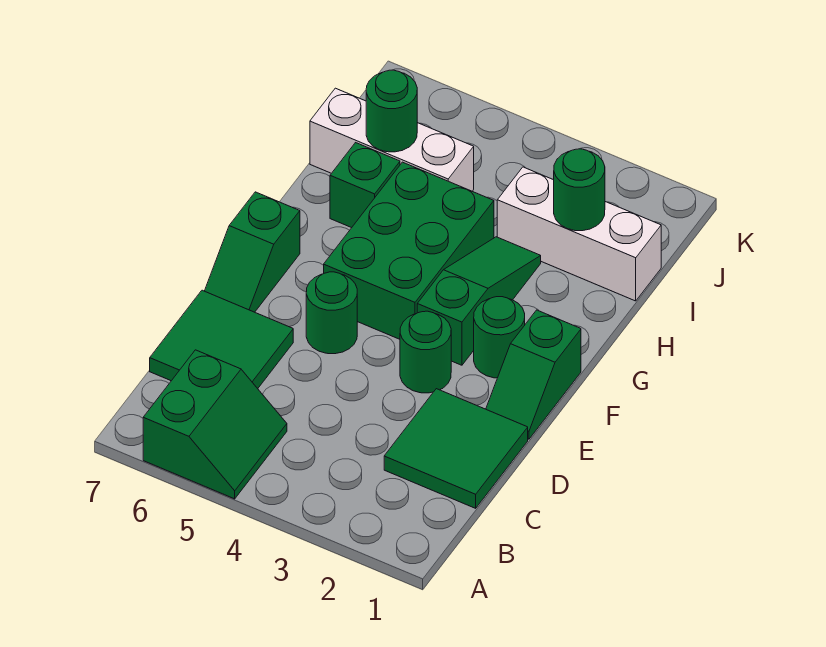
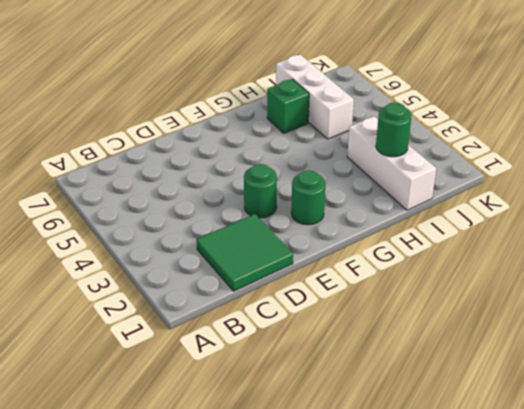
none -> green slope A5:B6 level 1 top 6
none -> green tile C6:D7 level 1
none -> green slope E1:F1 level 1 top F

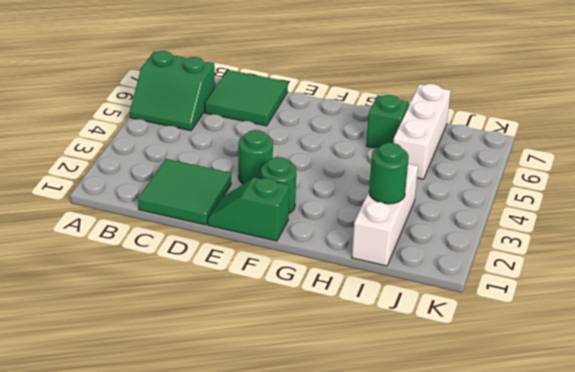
none -> green round brick E5 level 1
none -> green slope E7:F7 level 1 top F
none -> green slope F3:H3 level 1 top F

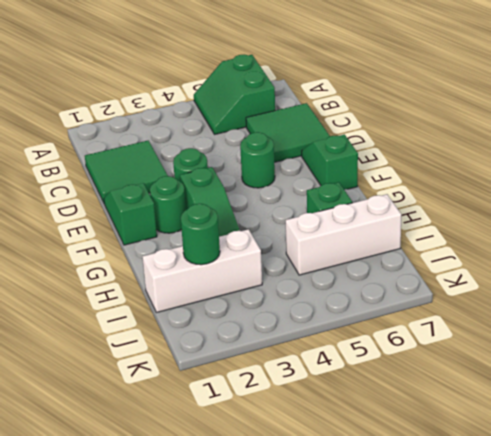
none -> green brick F4:H5 level 1
none -> green round brick I6 level 2

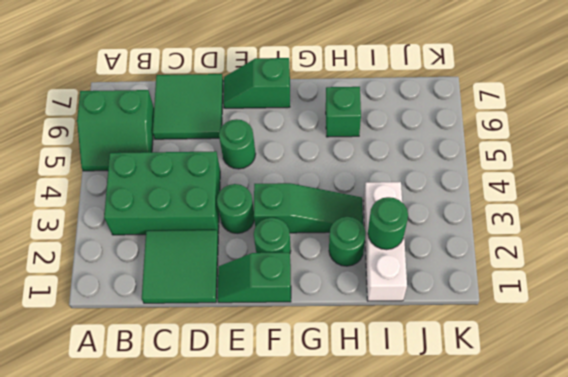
green brick B3:D4 level 1 -> green brick F4:H5 level 1
green round brick H2 level 1 -> green round brick I6 level 2
none -> white brick I5:I7 level 1

